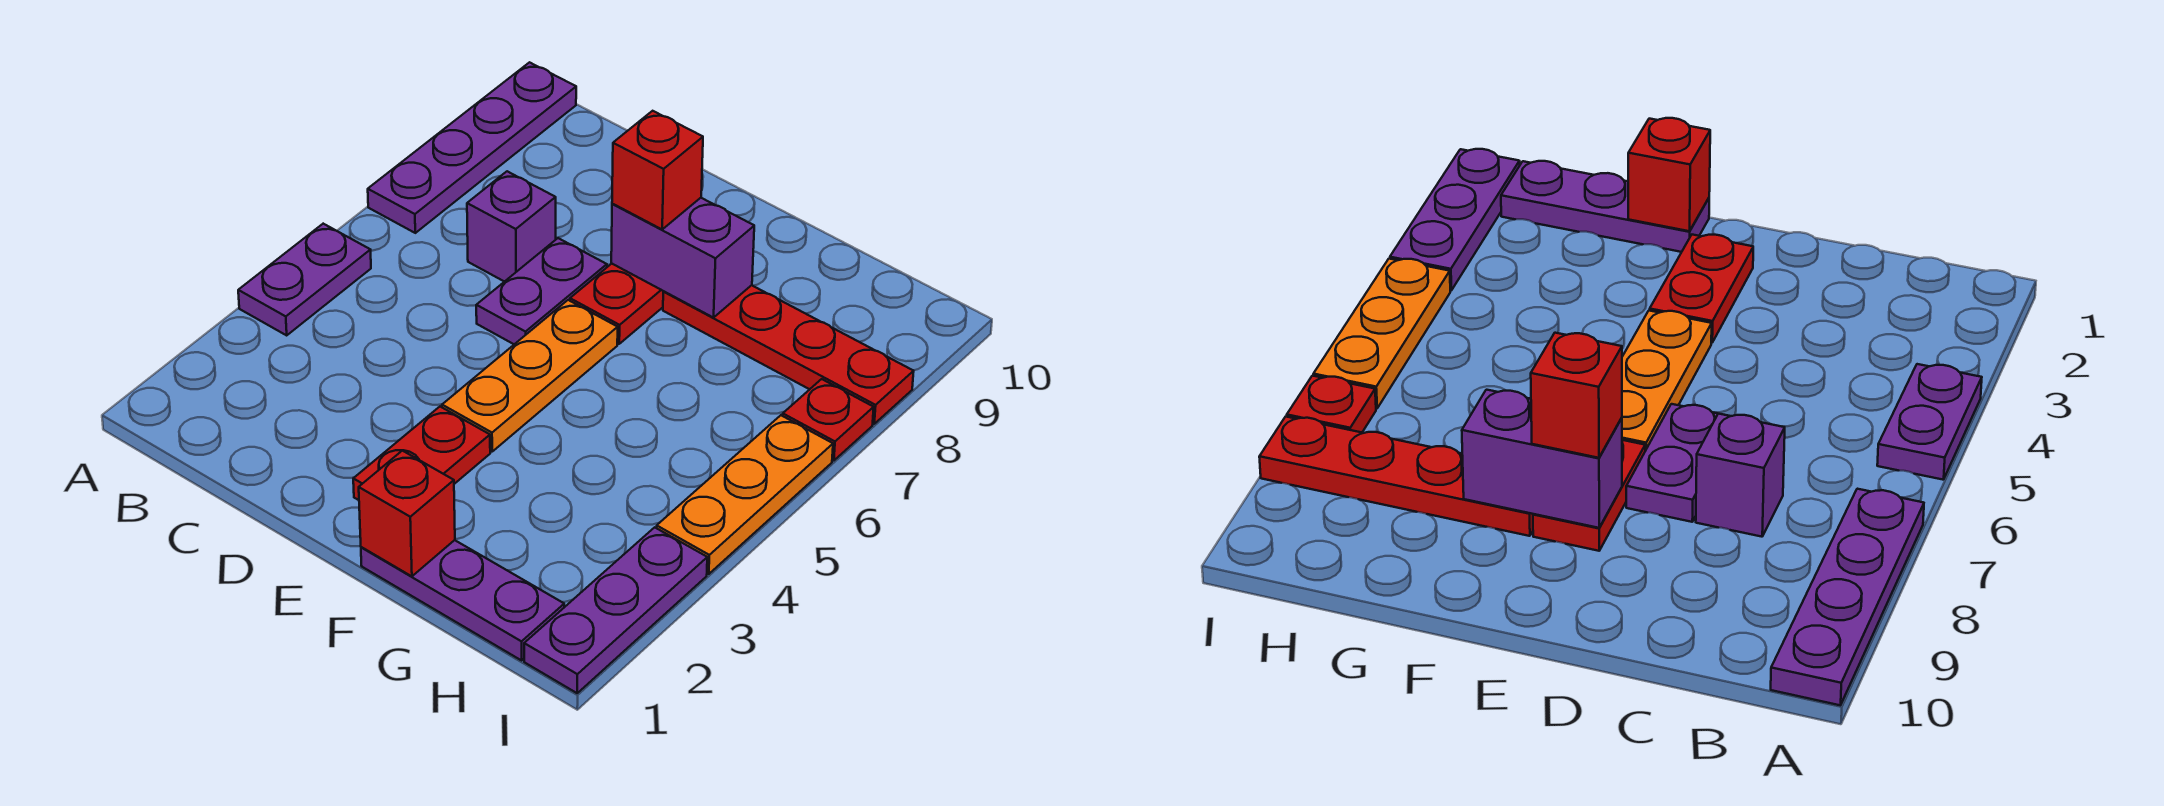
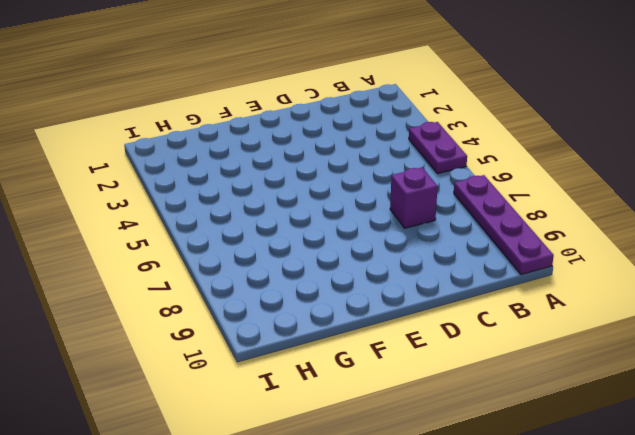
none -> purple plate D6:D7 level 1
none -> red plate E2:E3 level 1
none -> orange plate E4:E6 level 1

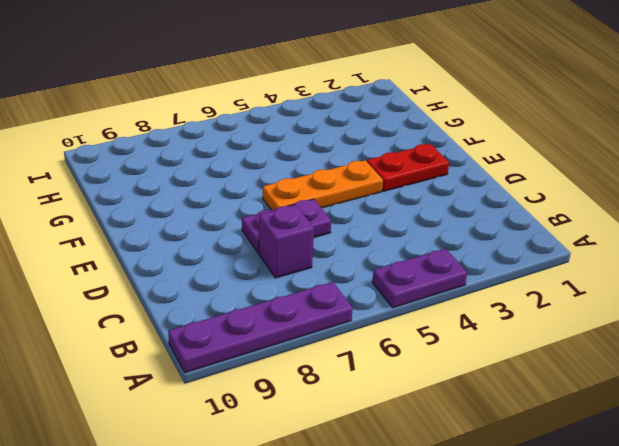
none -> red plate E7:E8 level 1
none -> purple plate F1:H1 level 1
none -> red plate F8:I8 level 1

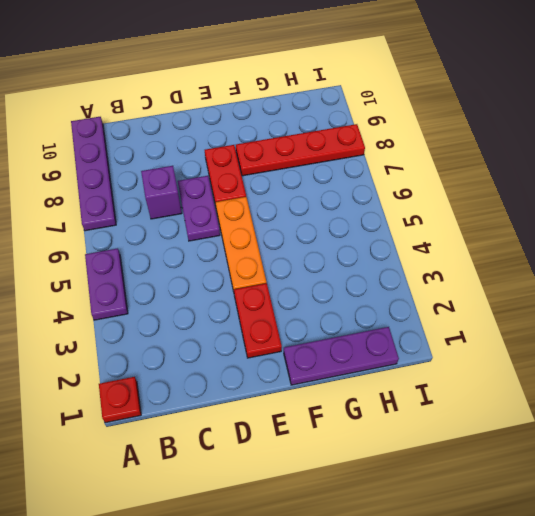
red plate A1 level 1 -> red plate I7 level 1
none -> purple plate I1:I3 level 1
none -> orange plate I4:I6 level 1
none -> purple brick E8:F8 level 2

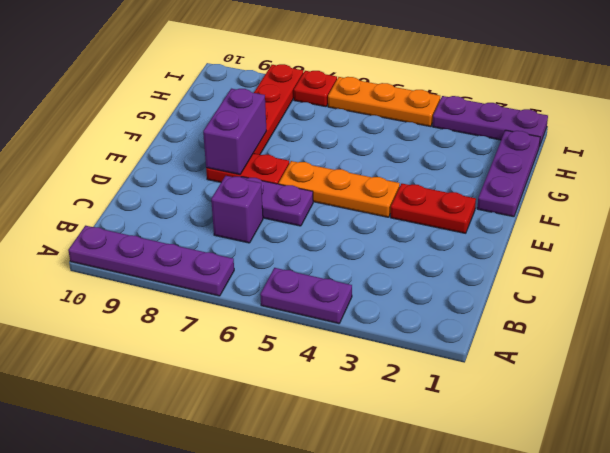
none -> red brick F1 level 2
none -> red brick E8 level 3

